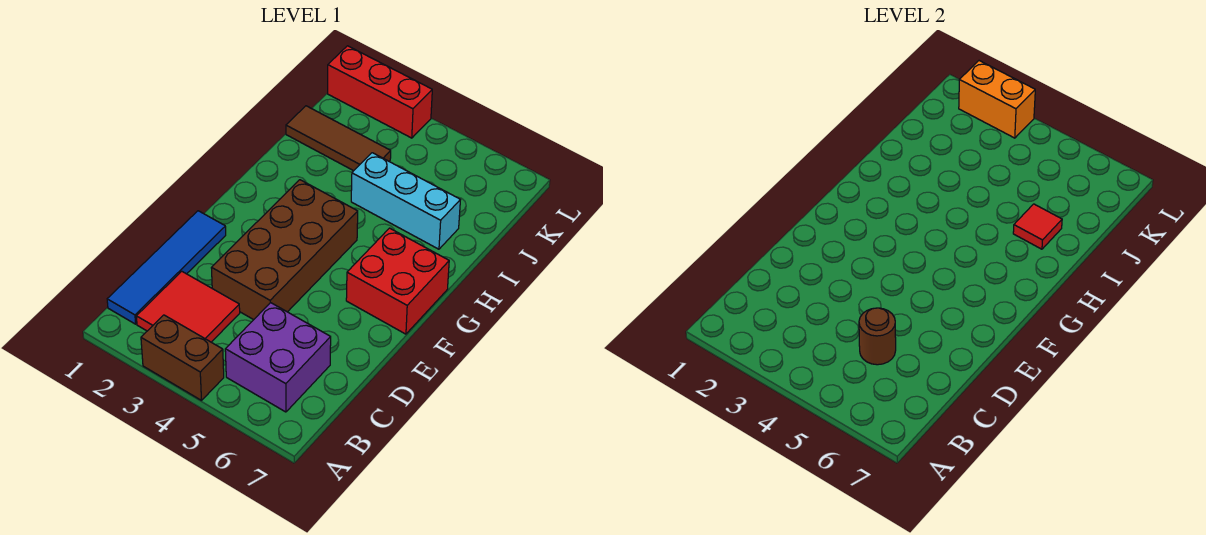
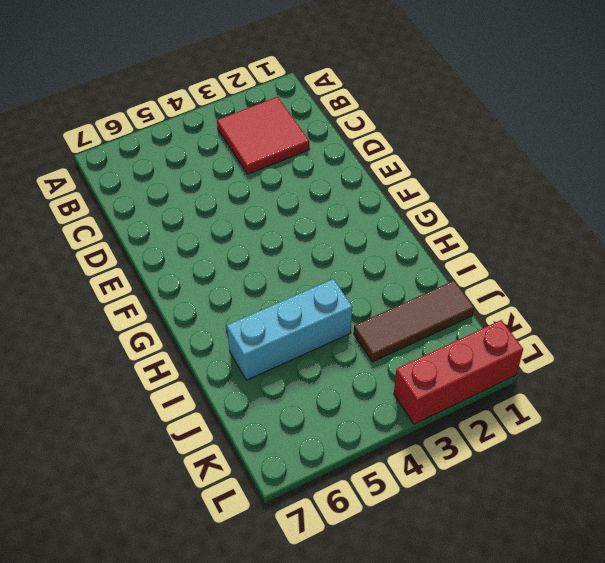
none -> brown brick A3:A4 level 1
none -> blue tile B1:E1 level 1
none -> purple brick B5:C6 level 1

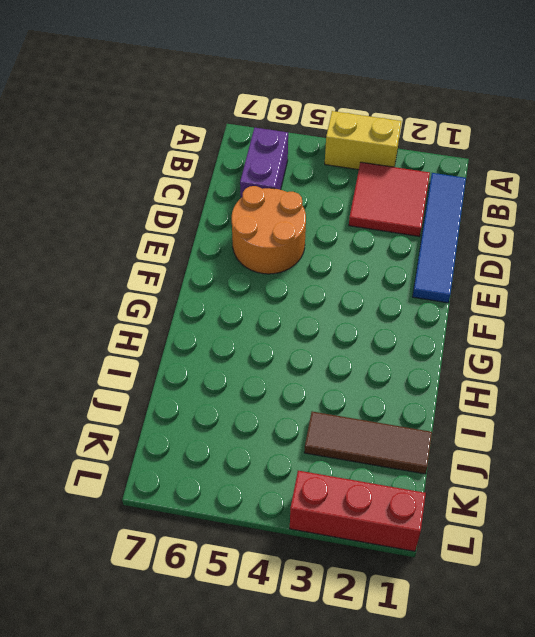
yellow brick A3:A4 level 1 -> brown brick A3:A4 level 1
purple brick B6:C6 level 1 -> purple brick B5:C6 level 1
orange round brick D5:E6 level 1 -> none
none -> brown brick D3:G4 level 1
none -> red brick F6:G7 level 1
none -> cyan brick I4:I6 level 1

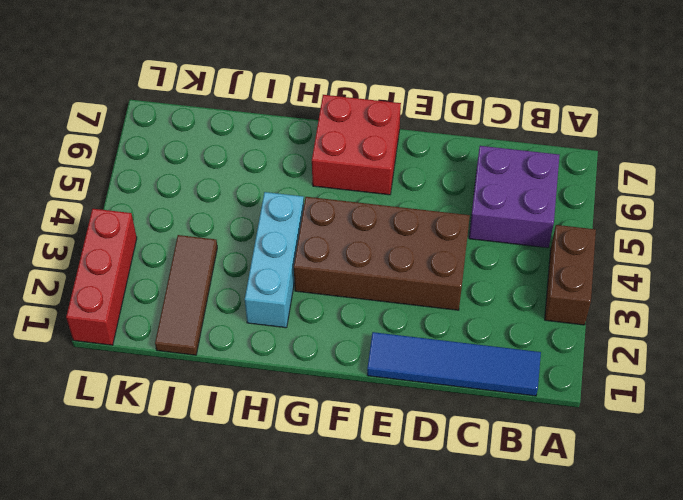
cyan brick H2:H4 level 1 -> cyan brick I4:I6 level 1
none -> red tile B2:C3 level 1
none -> brown round brick C5 level 2
none -> red tile I6 level 2

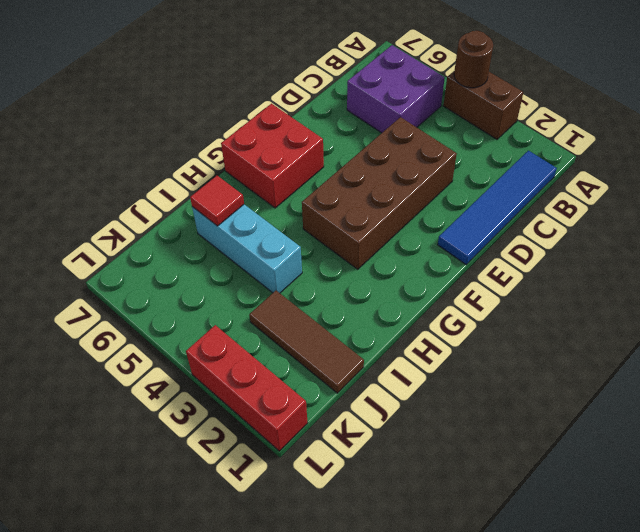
brown round brick A4 level 2 -> brown round brick C5 level 2
none -> red tile B2:C3 level 1
none -> orange brick L2:L3 level 2

